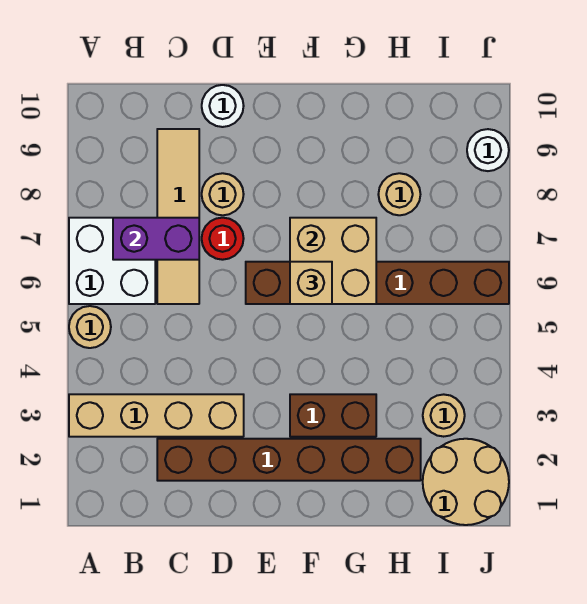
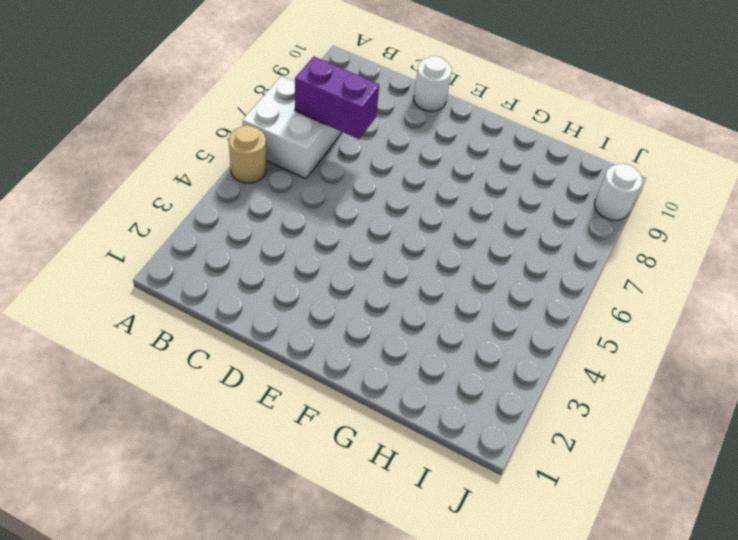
none -> tan brick A3:D3 level 1
none -> brown brick C2:H2 level 1
none -> tan tile C6:C9 level 1

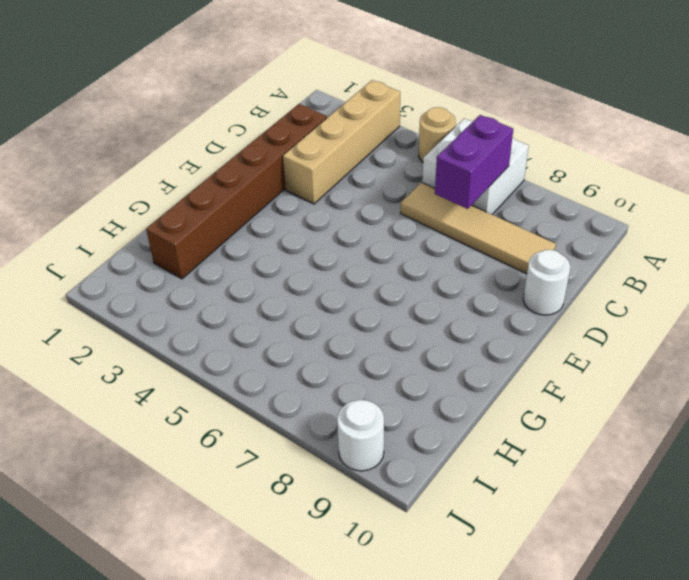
none -> red round brick D7 level 1
none -> tan round brick D8 level 1
none -> brown brick E6:J6 level 1

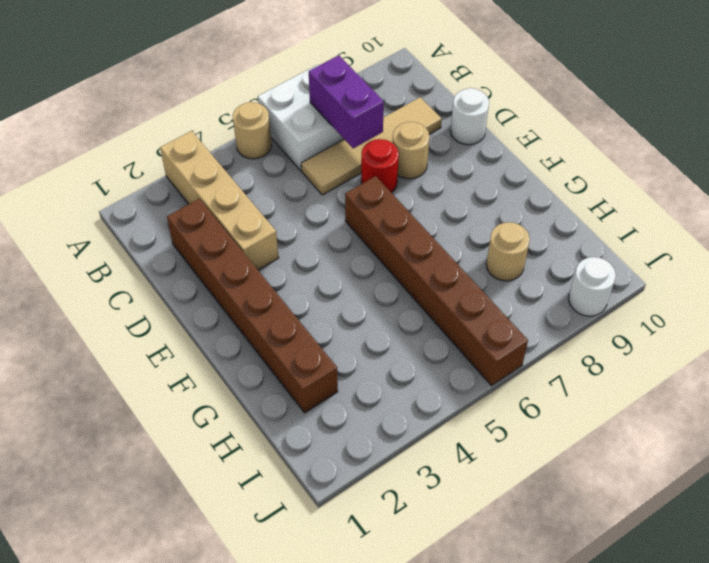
none -> brown brick F3:G3 level 1
none -> tan round brick I1:J2 level 1
none -> tan round brick I3 level 1

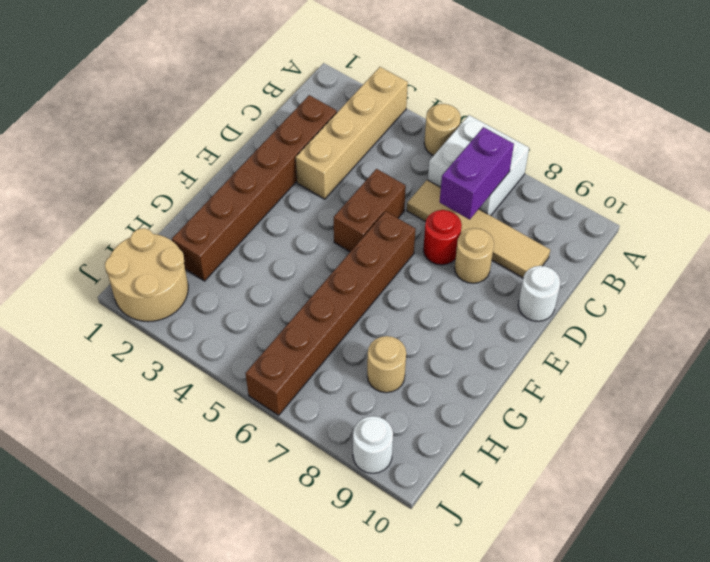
brown brick D5:E5 level 1 -> brown brick F3:G3 level 1
none -> tan round brick I3 level 1
none -> tan brick F6:G7 level 2
none -> tan brick F6 level 3

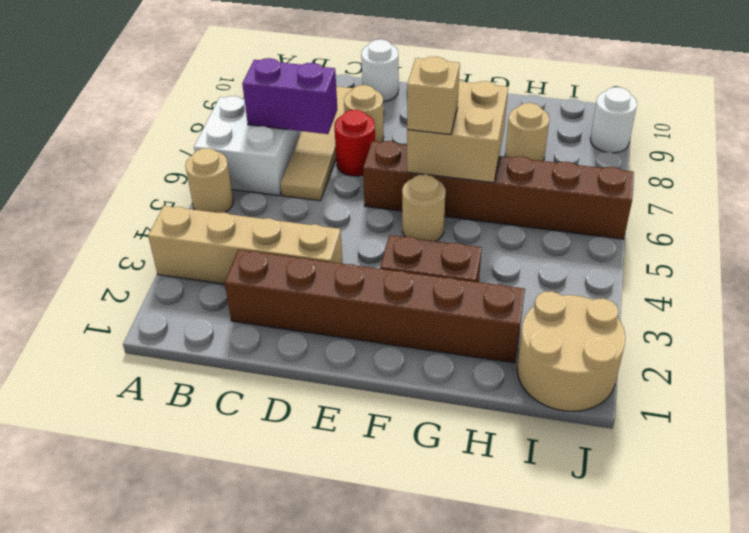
tan round brick F5 level 1 -> tan round brick I3 level 1

